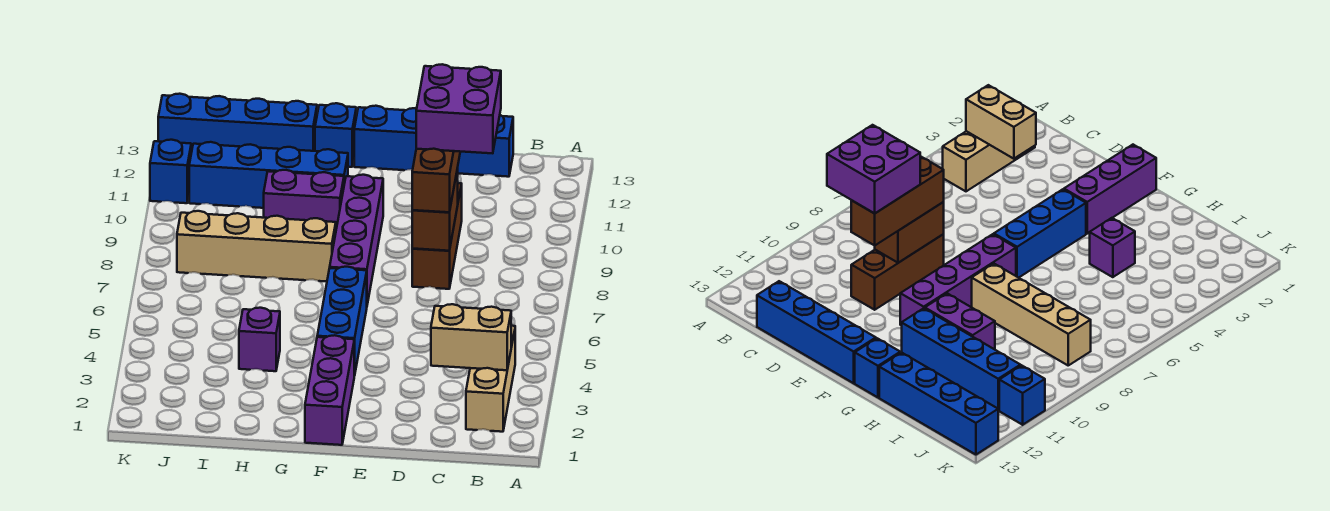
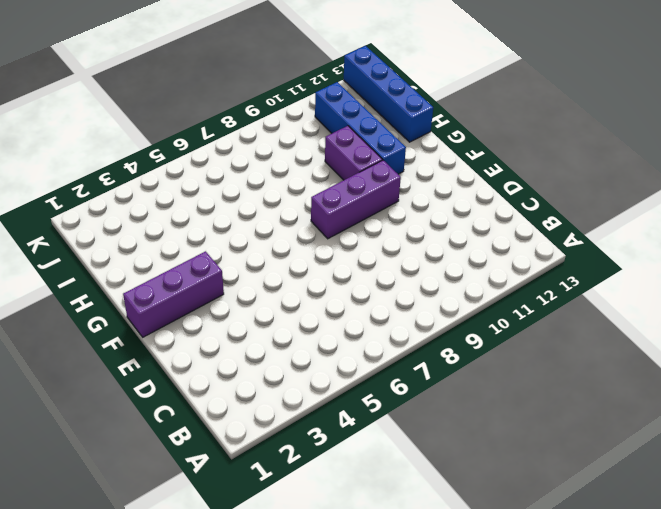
purple brick F8:F10 level 1 -> purple brick F7:F10 level 1
none -> tan brick B2:B4 level 1
none -> blue brick C13:F13 level 1
none -> brown brick D8:D10 level 1

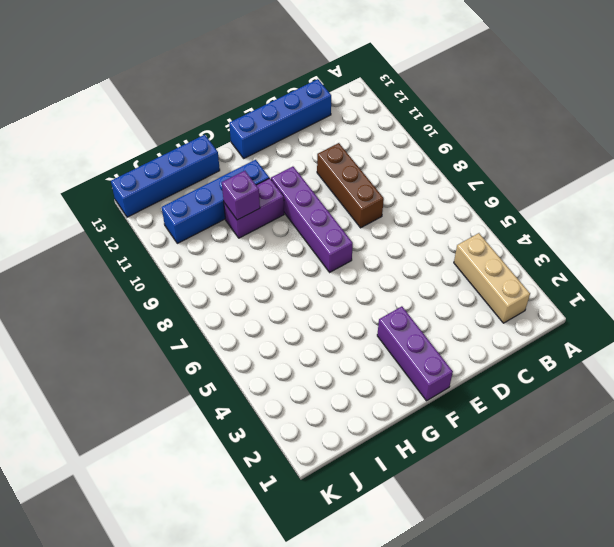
purple brick H10 level 2 -> purple brick H4 level 1
none -> blue brick F4:F6 level 1
none -> tan brick G8:J8 level 1
none -> blue brick G13 level 1

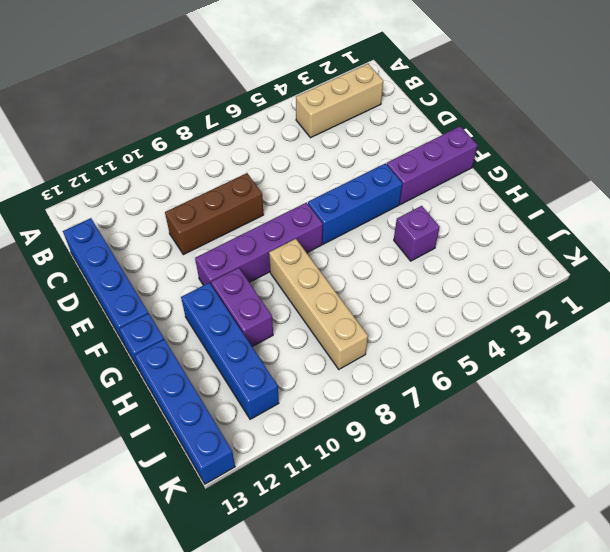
none -> blue brick K11 level 1
none -> tan brick B3:C3 level 2
none -> brown brick D8:D9 level 2

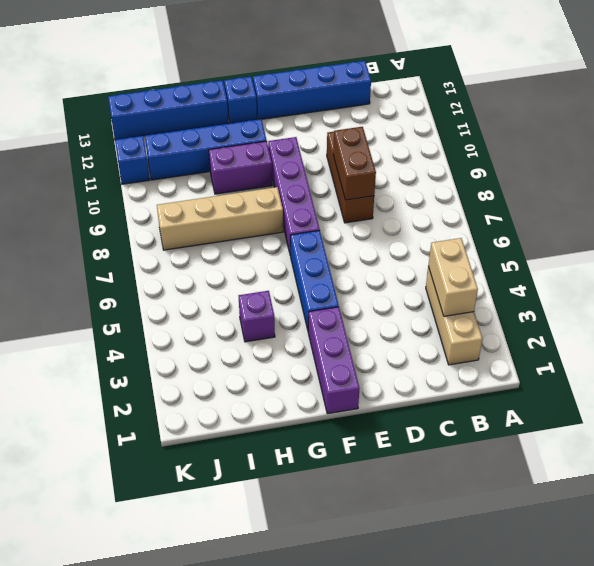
tan brick B3:B4 level 2 -> tan brick B3:C3 level 2
none -> brown brick D8:D10 level 3
none -> purple brick C9:D10 level 4

